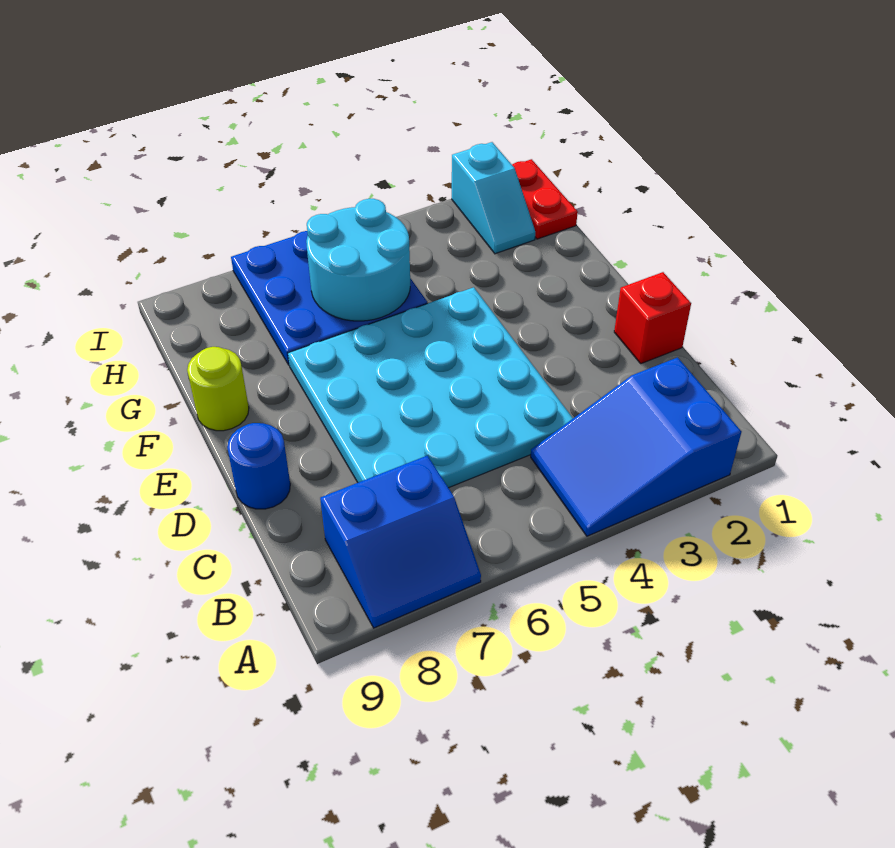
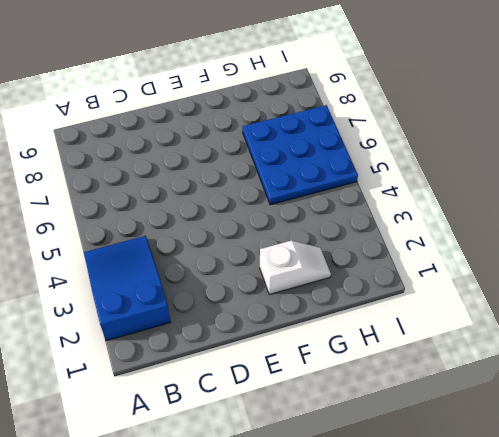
white slope F2:G2 level 1 top F -> none
none -> blue slope A7:B8 level 1 top B
none -> cyan plate C4:F7 level 1

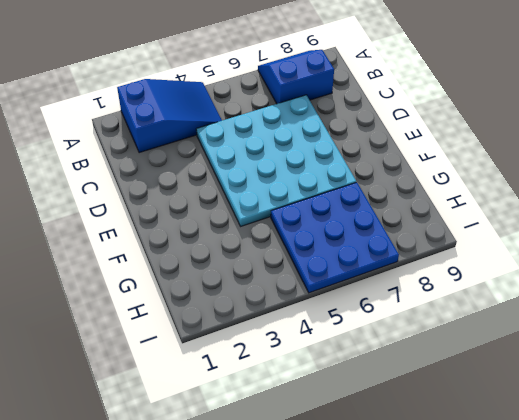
none -> red brick D1 level 1
none -> blue round brick D9 level 1

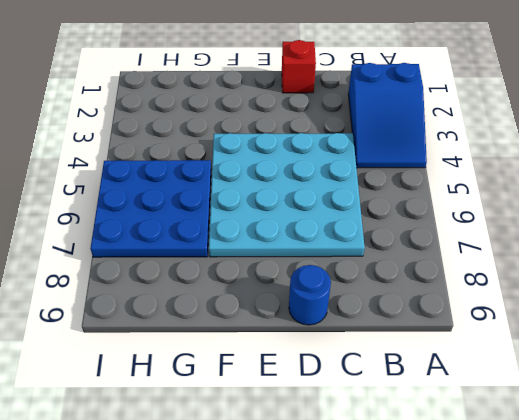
none -> blue slope A7:B8 level 1 top B
none -> lime round brick F9 level 1

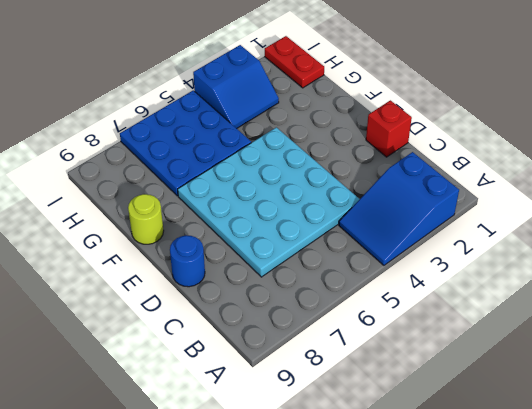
blue slope H3:I4 level 1 top I -> blue slope A7:B8 level 1 top B
none -> cyan slope H2:I2 level 1 top I
none -> cyan round brick G5:H6 level 2

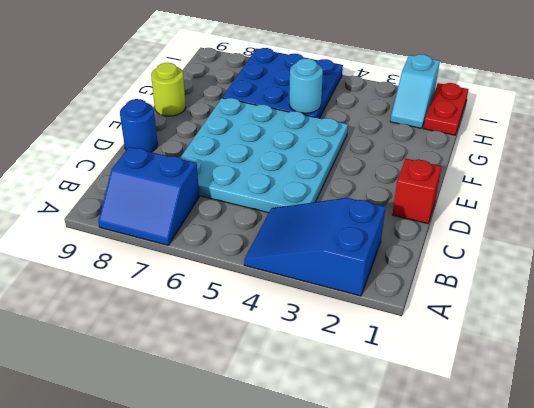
cyan round brick G5 level 2 -> cyan round brick G5:H6 level 2

